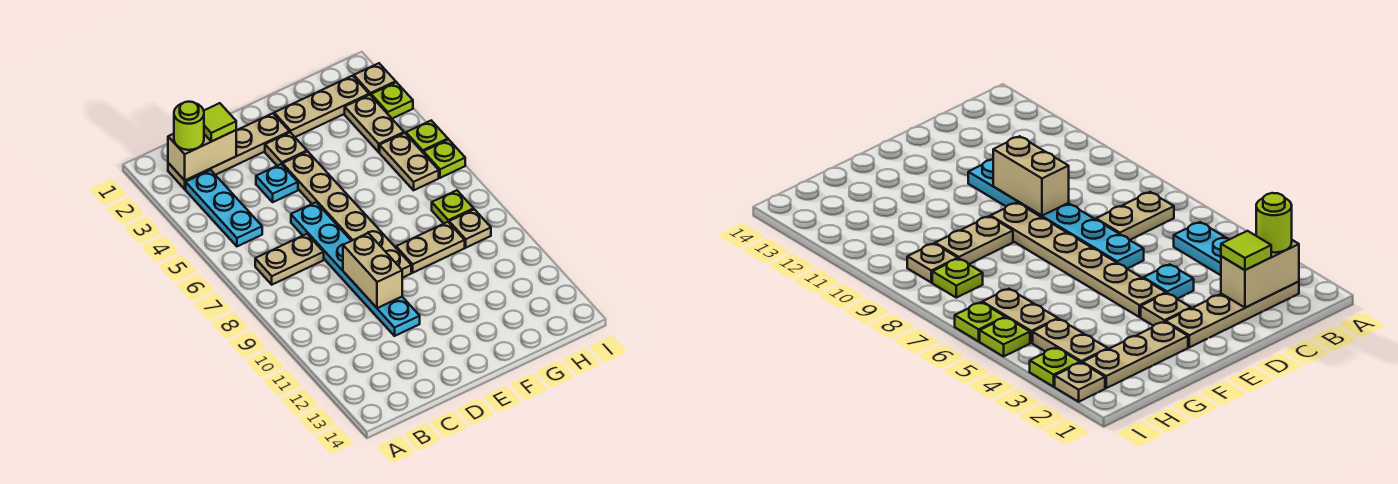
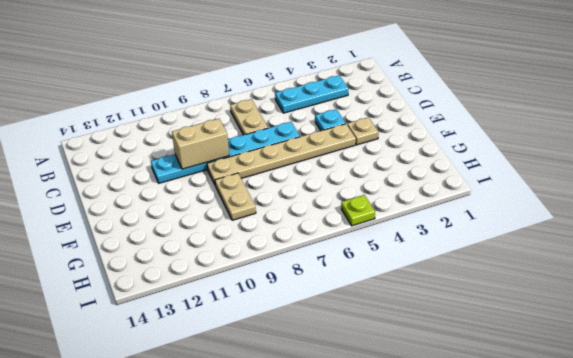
none -> tan plate B2:E2 level 1
none -> tan plate F2:H2 level 1
none -> tan plate H3:H4 level 1

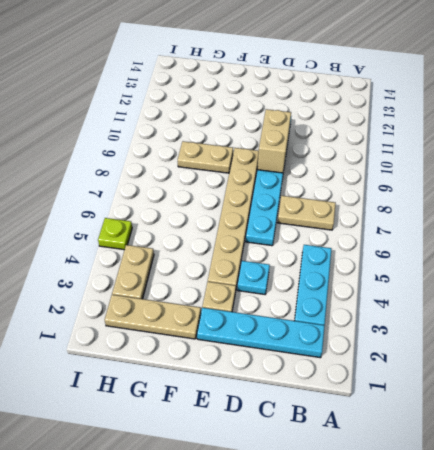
cyan plate B2:E2 level 1 -> tan plate B2:E2 level 1
none -> tan plate H5:H6 level 1
none -> lime plate H8 level 1
none -> tan plate H9 level 1

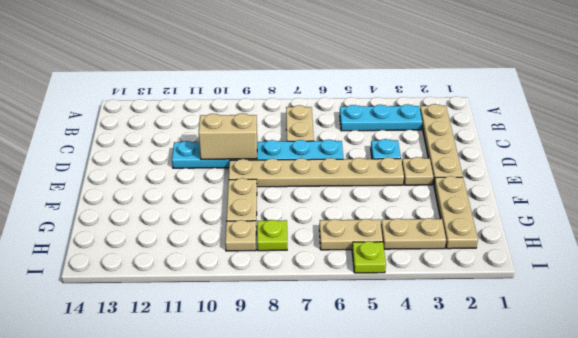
none -> tan plate I2 level 1
none -> lime plate I3 level 1
none -> lime plate I6 level 1

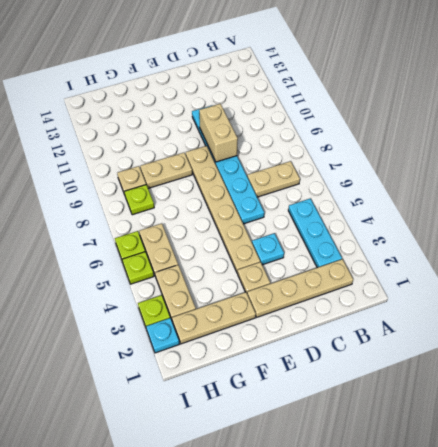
cyan plate I2 level 1 -> tan plate I2 level 1
none -> tan brick B2:C2 level 2
none -> lime round brick B2 level 3
none -> lime tile C2 level 3

